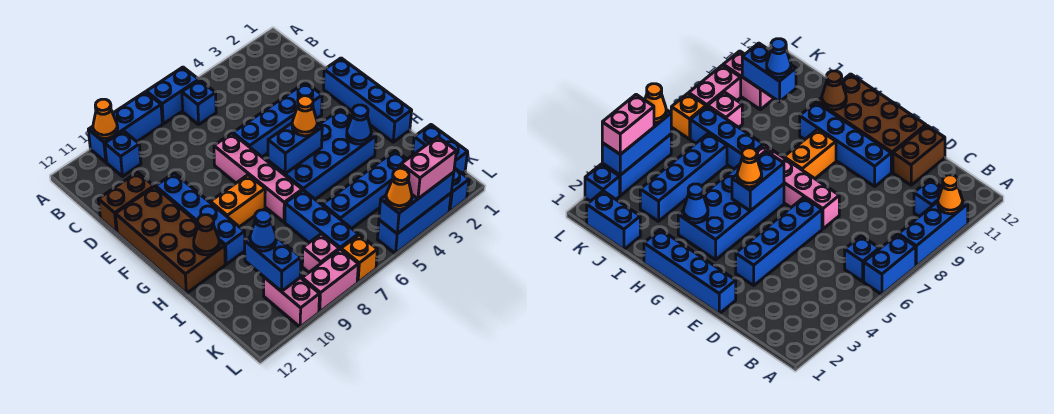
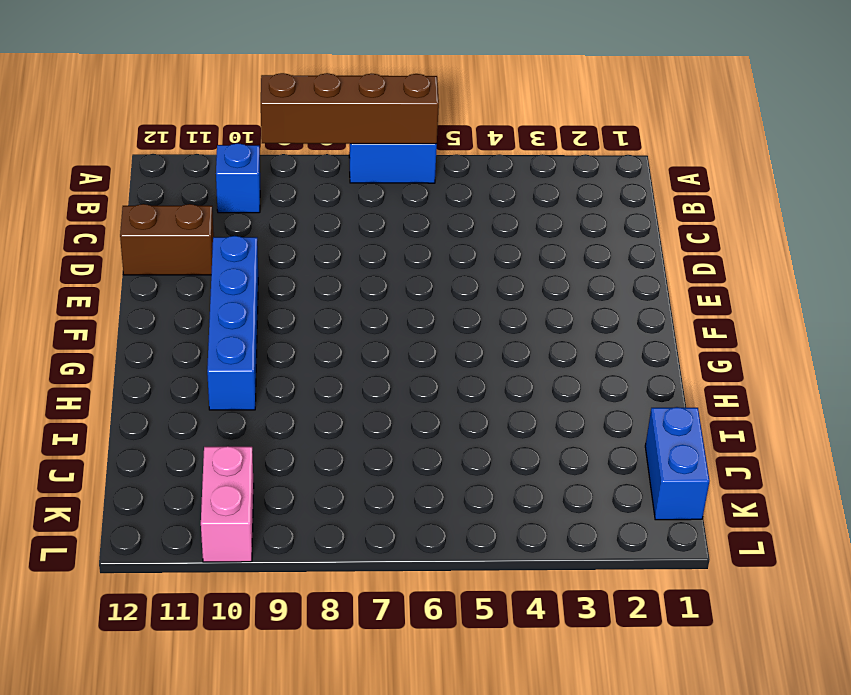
brown brick A6:A9 level 2 -> none
none -> blue brick A8:A10 level 1
none -> blue brick B6 level 1
none -> blue brick E1:H1 level 1
none -> blue brick E3:E6 level 1

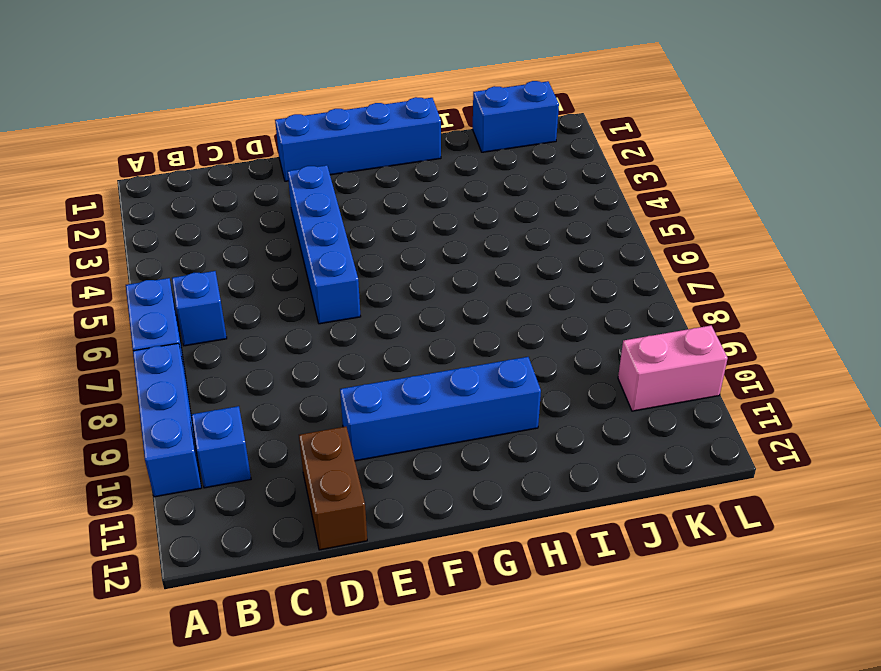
none -> pink brick E7:H7 level 1
none -> brown brick E11:H12 level 1
none -> blue brick G3:H6 level 1
none -> orange brick G8:G9 level 1

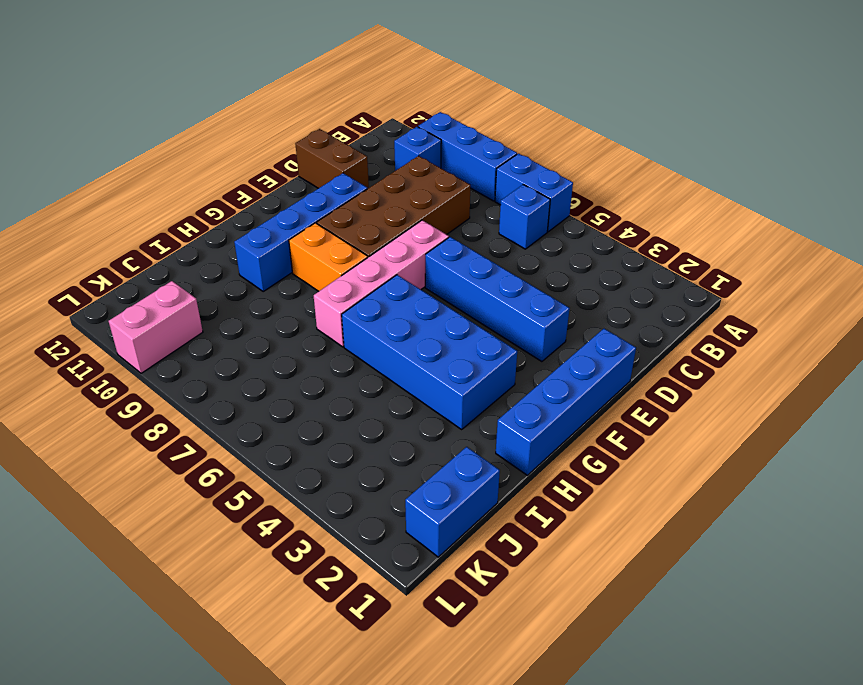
brown brick C8:F9 level 1 -> brown brick E11:H12 level 1
none -> blue brick I7:K7 level 1
none -> blue brick J3:J6 level 1
none -> pink brick K8 level 1
none -> blue brick L2 level 1

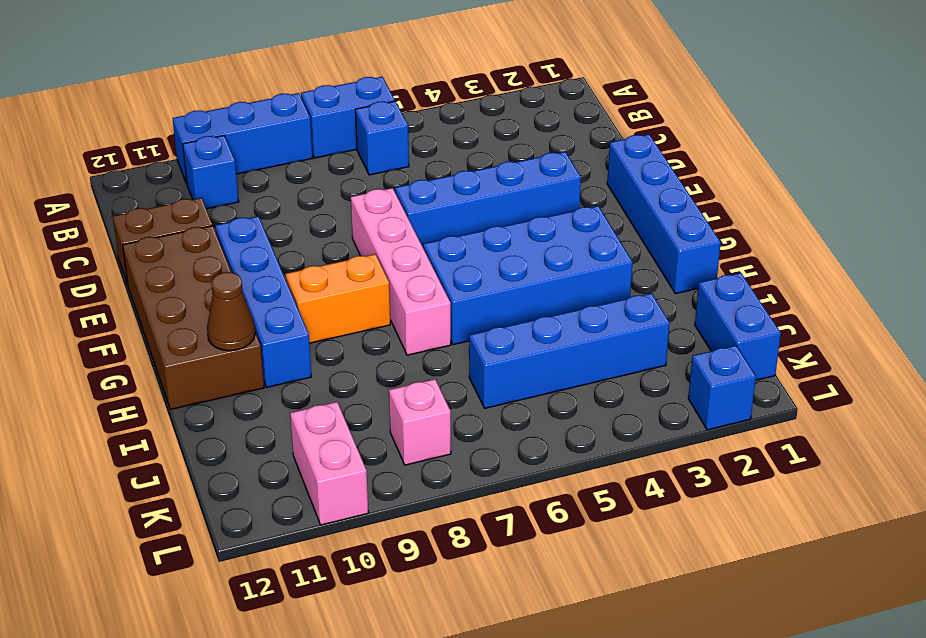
none -> blue brick I7:K7 level 1
none -> blue brick L3:L5 level 1
none -> orange brick L7 level 1
none -> pink brick L8:L9 level 1

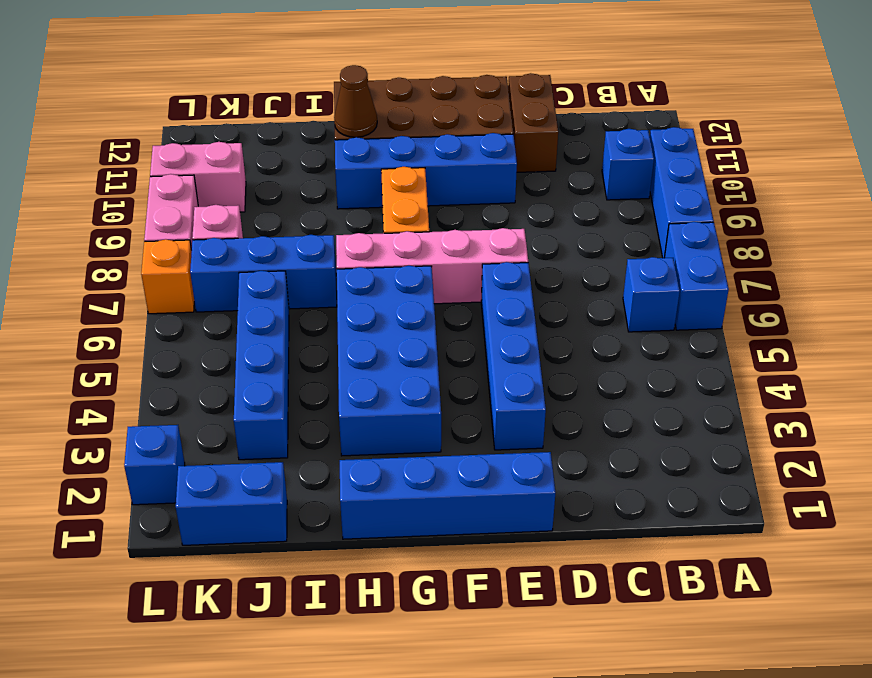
none -> blue brick L3:L5 level 1
none -> orange cone A10 level 2
none -> blue brick G5:G6 level 2
none -> blue cone H3 level 2

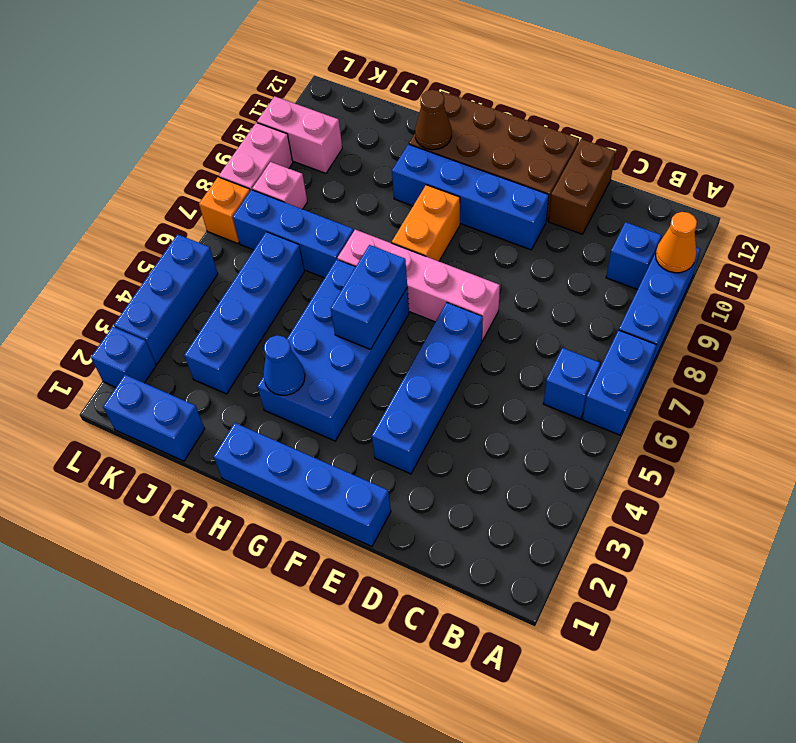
none -> blue brick J10:K10 level 2
none -> blue brick L3:L5 level 2
none -> orange cone G5 level 3
none -> blue cone J10 level 3

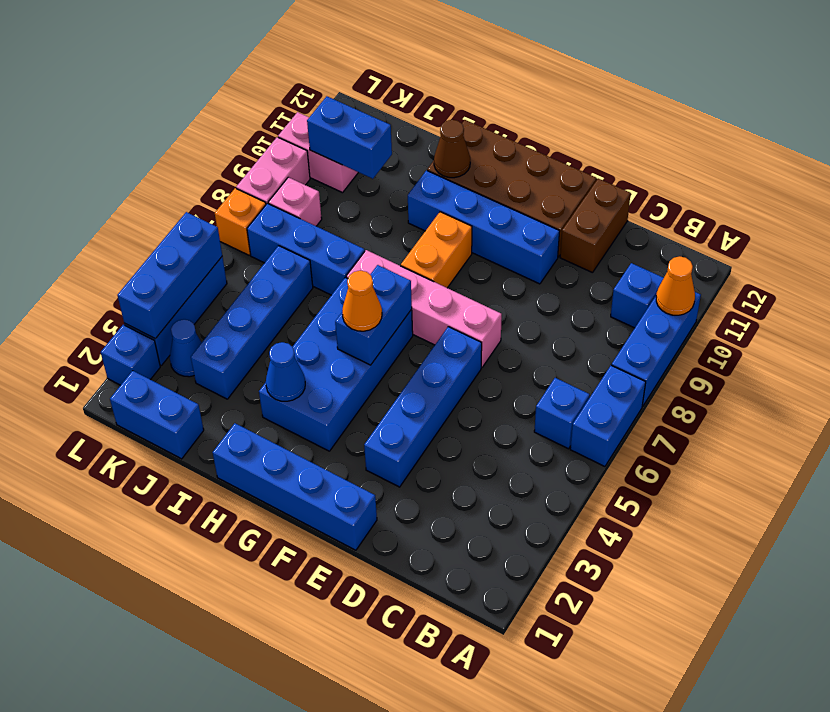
blue cone K3 level 1 -> blue cone J10 level 3
none -> pink brick L3:L4 level 3
none -> orange cone L5 level 3

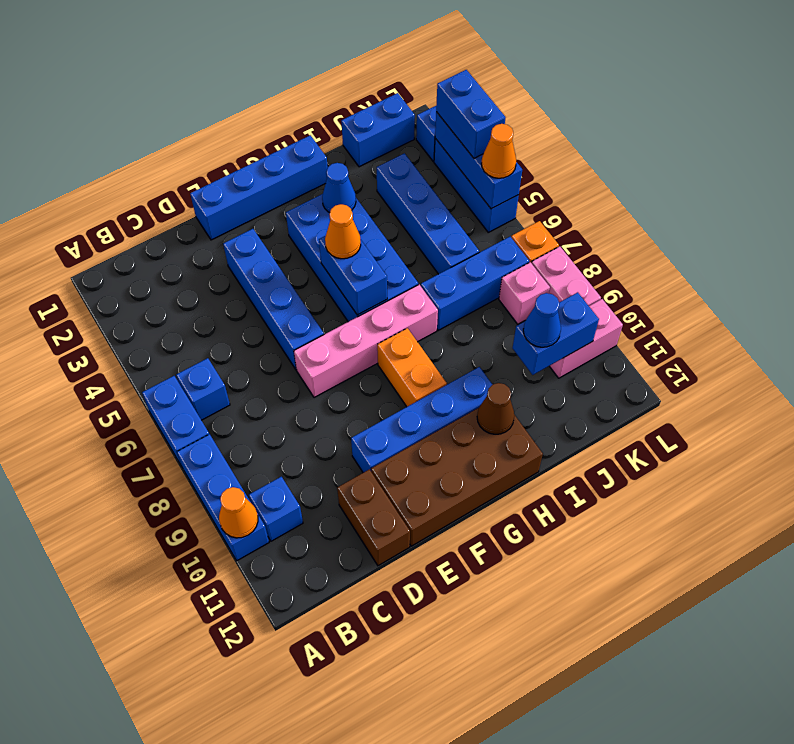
blue brick L3:L4 level 3 -> pink brick L3:L4 level 3

